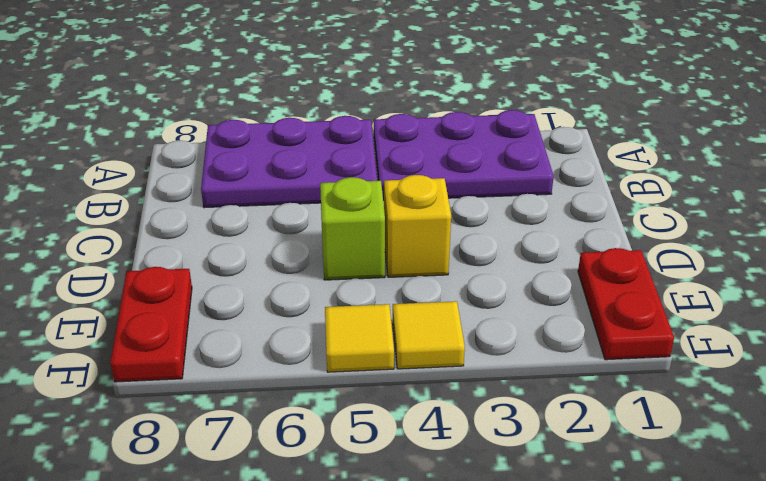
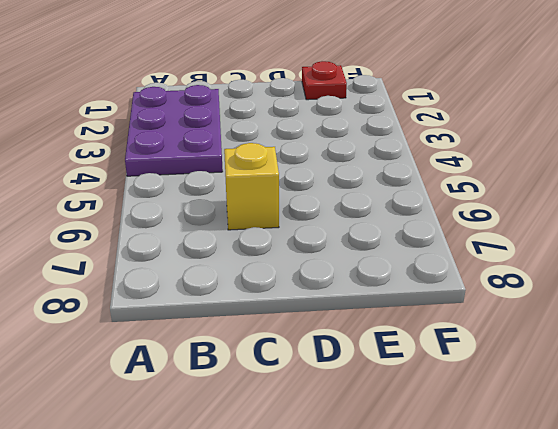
yellow brick C6 level 1 -> yellow brick D4 level 1
red plate E1 level 1 -> red plate E1:F1 level 1
none -> purple plate A5:B7 level 1
none -> lime brick D5 level 1

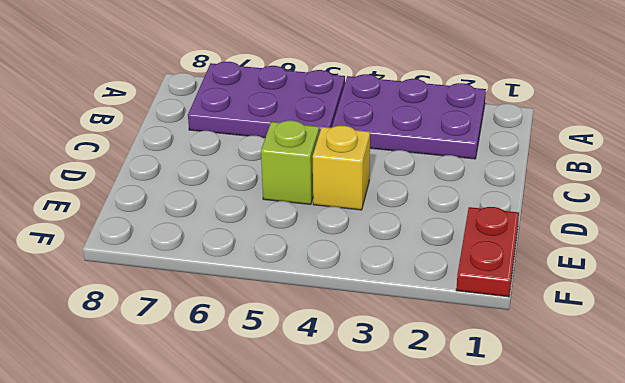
none -> red plate E8:F8 level 1
none -> yellow tile F4 level 1

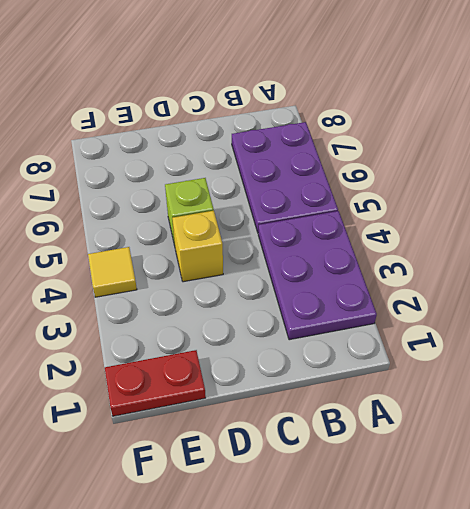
none -> red plate E8:F8 level 1
none -> yellow tile F5 level 1

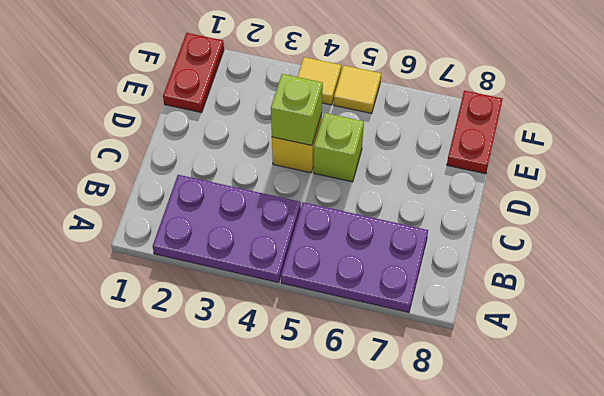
lime brick D4 level 2 -> none

